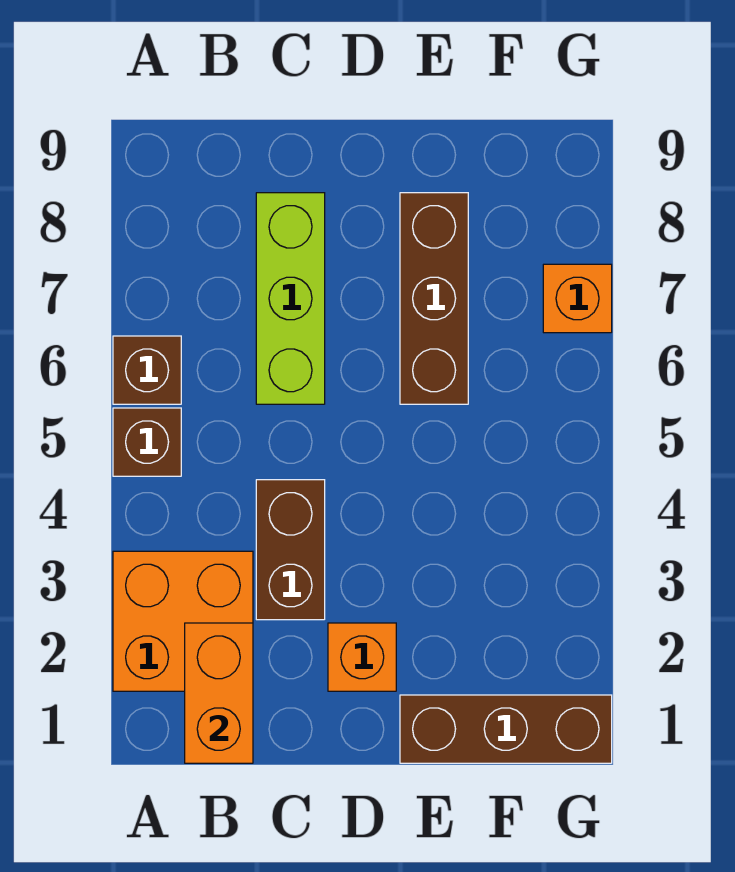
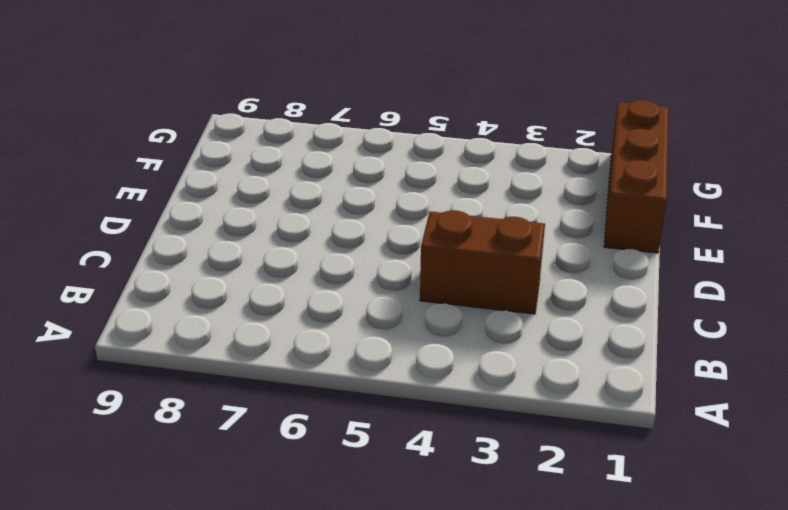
none -> orange brick A2:B3 level 1
none -> brown brick A5 level 1

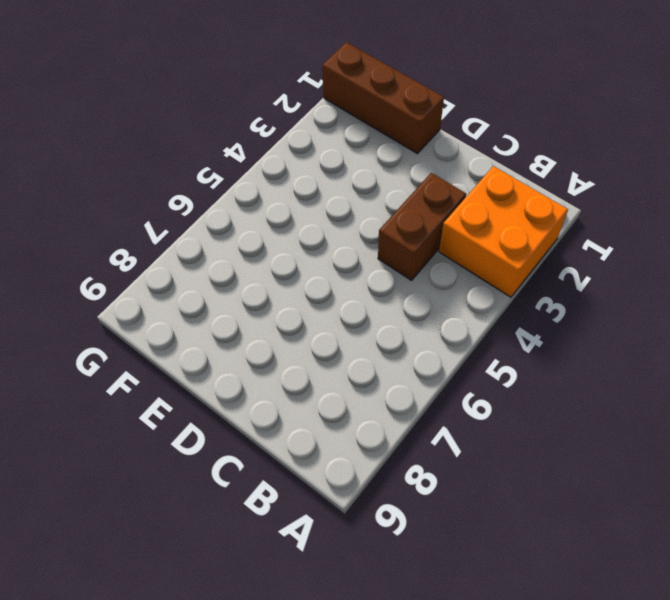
none -> brown brick A5 level 1
none -> brown brick A6 level 1

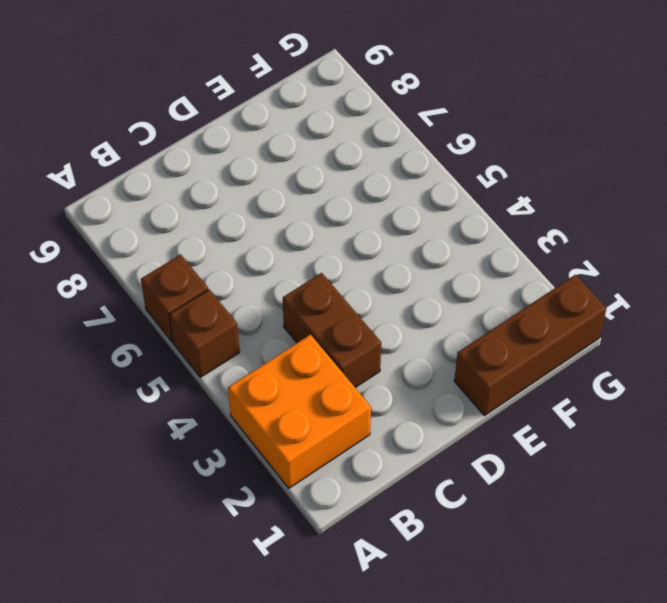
none -> lime brick C6:C8 level 1
none -> orange brick D2 level 1

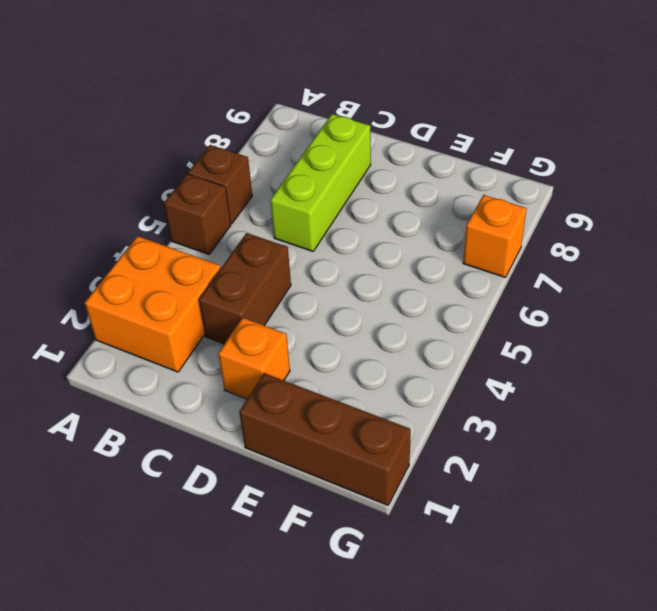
none -> brown brick E6:E8 level 1
none -> orange brick B1:B2 level 2

